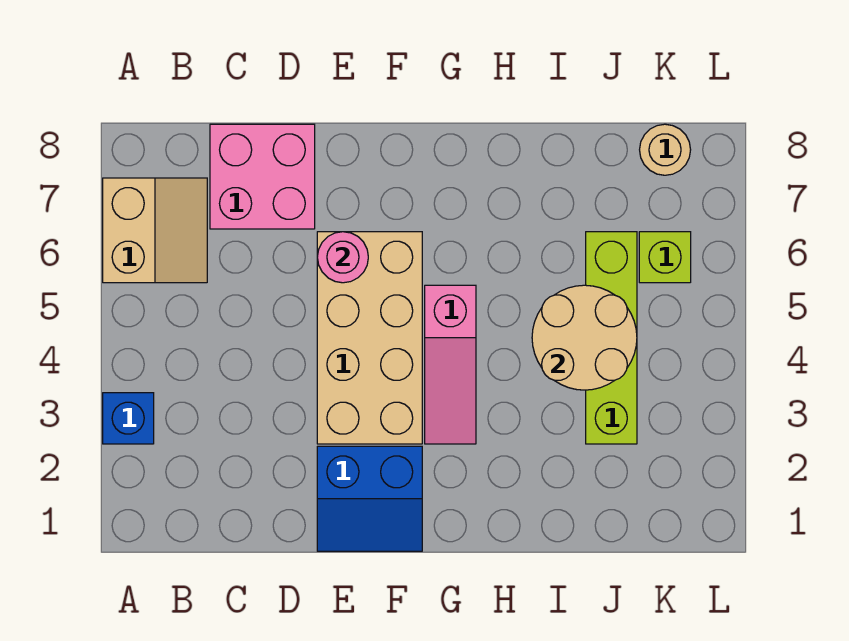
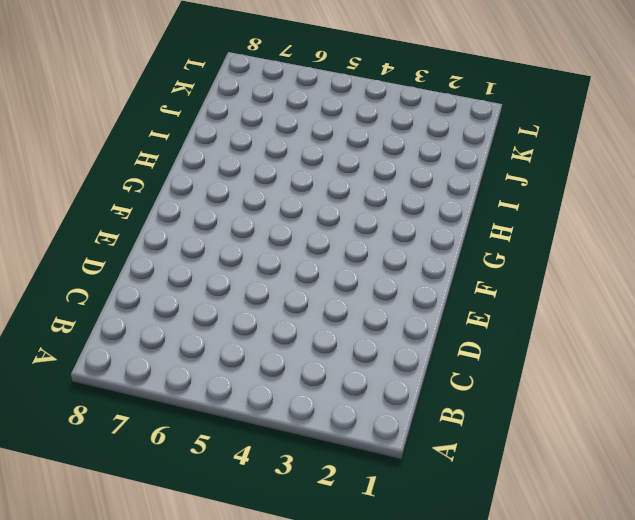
none -> blue brick A3 level 1
none -> tan slope A6:B7 level 1 top A

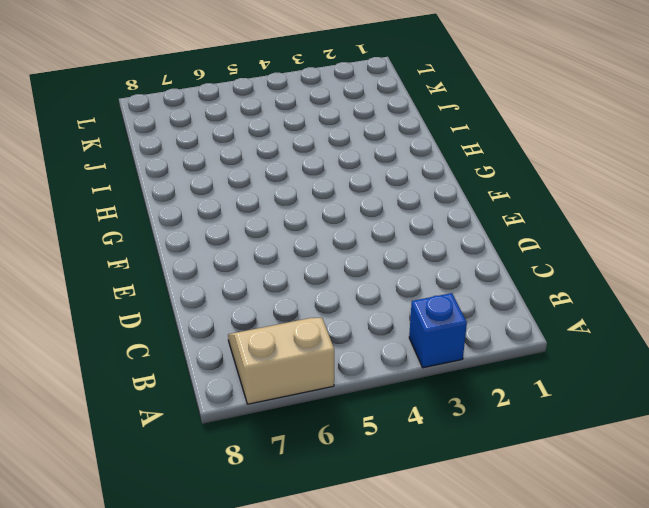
none -> pink brick C7:D8 level 1
none -> blue slope E1:F2 level 1 top 2

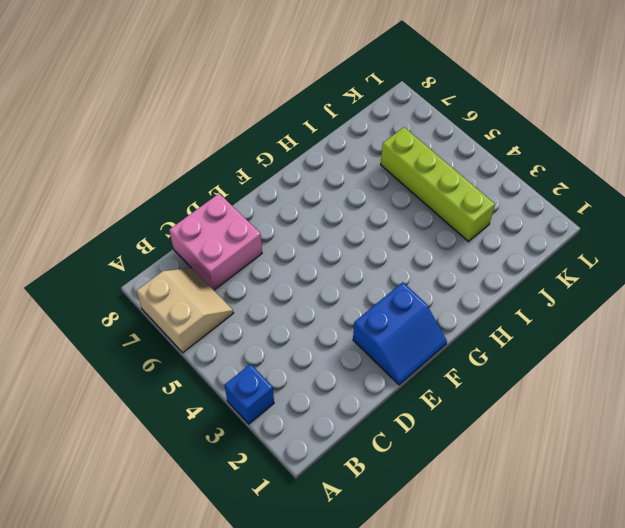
none -> tan brick E3:F6 level 1
none -> pink slope G3:G5 level 1 top 5

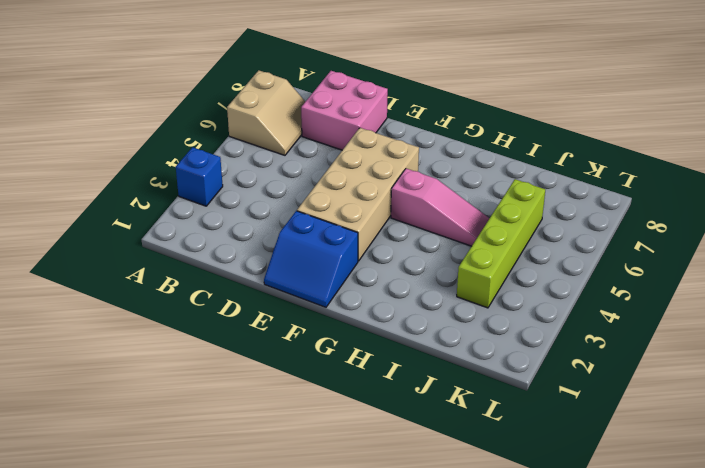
pink slope G5:I5 level 1 top G -> pink slope G3:G5 level 1 top 5
none -> lime brick K6 level 1
none -> tan round brick K8 level 1

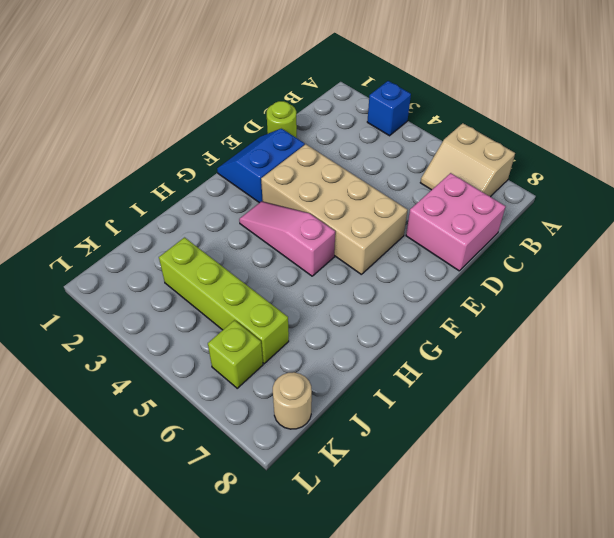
lime round brick D1 level 1 -> none
none -> pink round brick E6 level 2
none -> tan round brick I4:J5 level 2

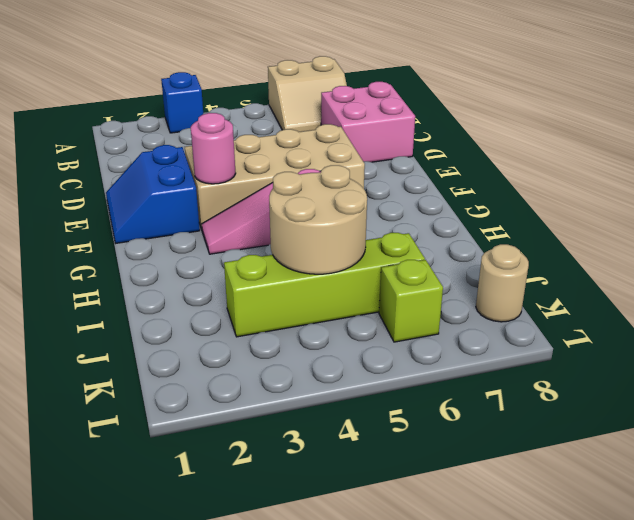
pink round brick F3 level 2 -> pink round brick E6 level 2

